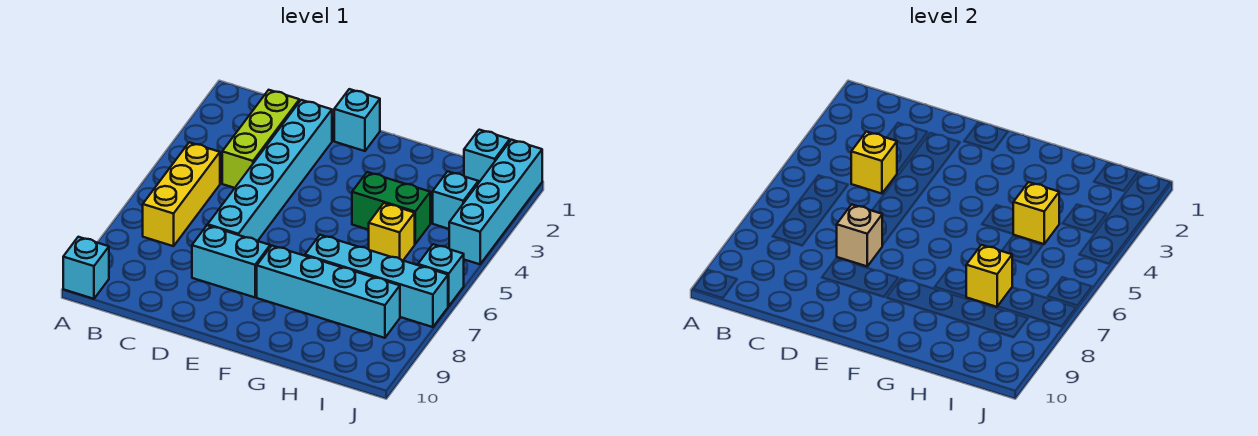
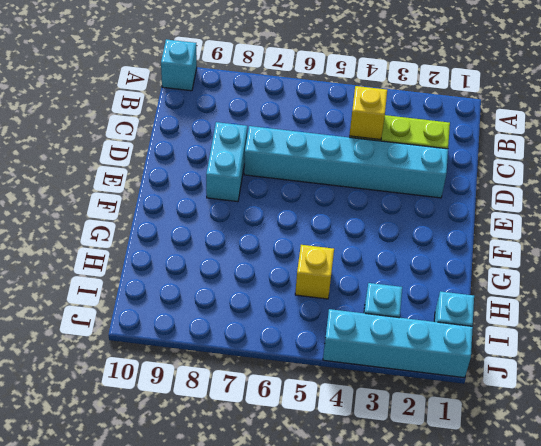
none -> yellow brick B5:B7 level 1
none -> cyan brick E1 level 1
none -> cyan brick F8:I8 level 1

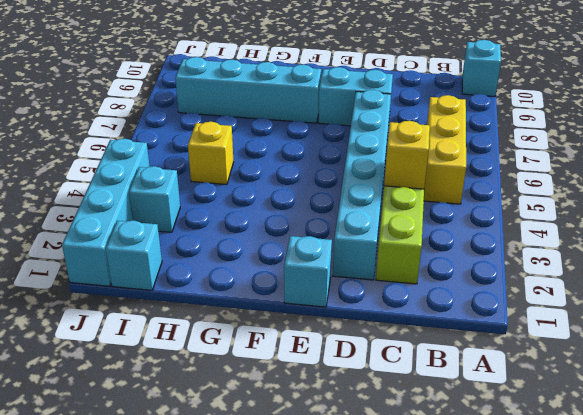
none -> green brick G4:H4 level 1
none -> cyan brick G7:J7 level 1
none -> cyan brick J6 level 1

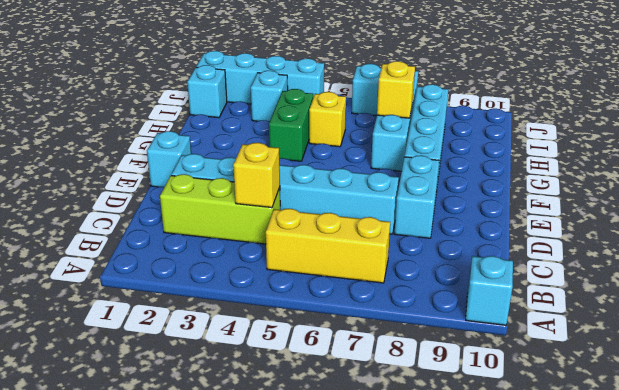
none -> tan brick D7 level 2
none -> yellow brick H4 level 2

